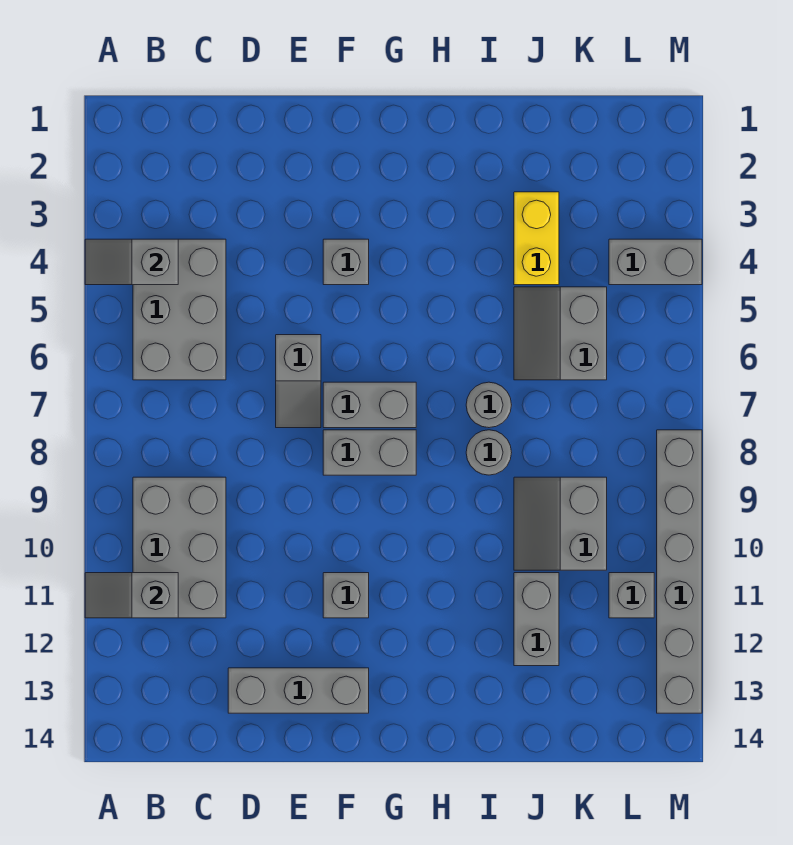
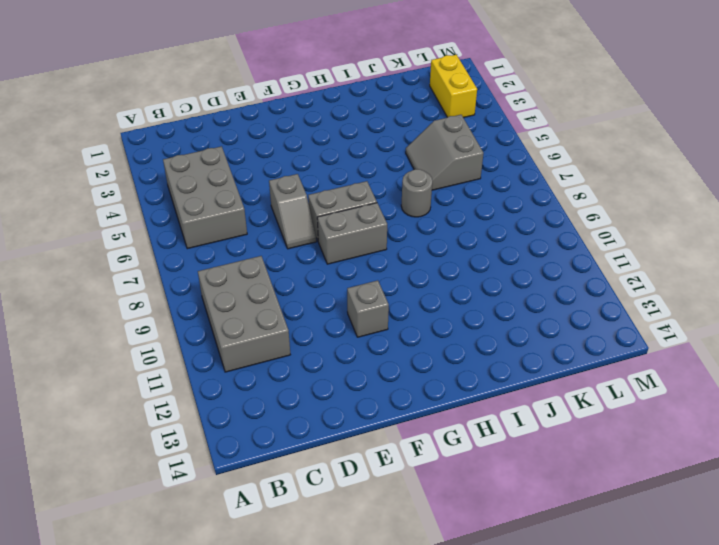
yellow brick L2:L3 level 1 -> yellow brick J3:J4 level 1
none -> grey brick D13:F13 level 1
none -> grey brick F4 level 1
none -> grey round brick I8 level 1

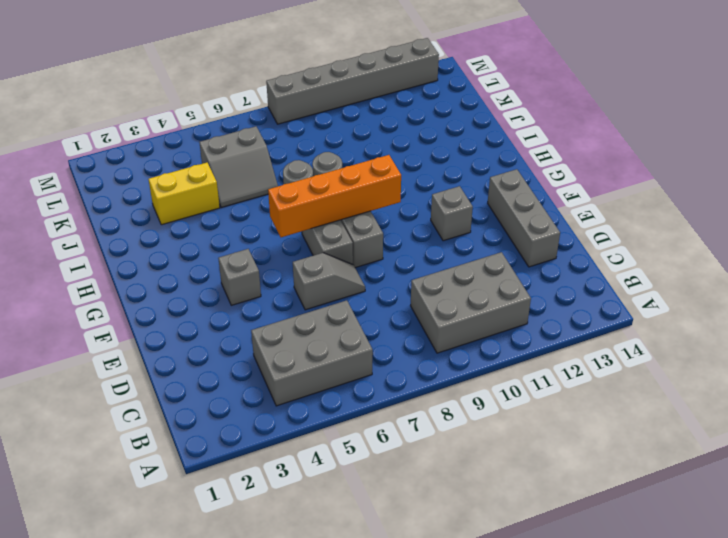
orange brick G6:G9 level 2 -> none
none -> grey slope J9:K10 level 1 top K
none -> grey brick J11:J12 level 1
none -> grey brick L4:M4 level 1

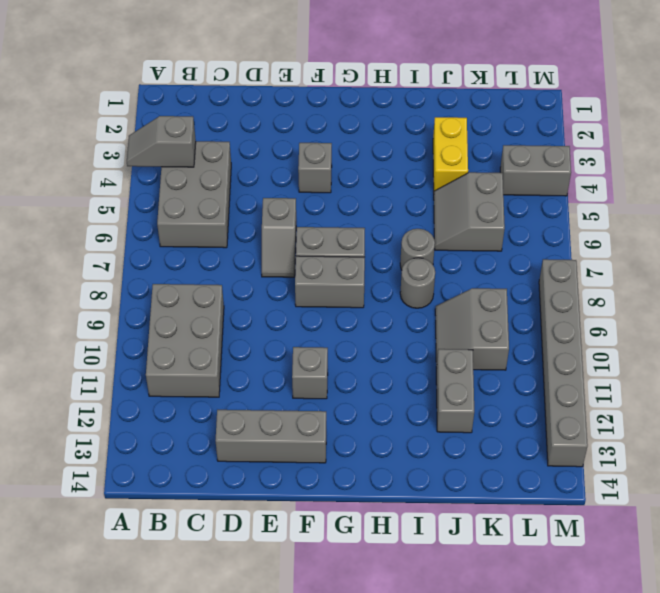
none -> grey brick L11 level 1
none -> grey slope A11:B11 level 2 top B

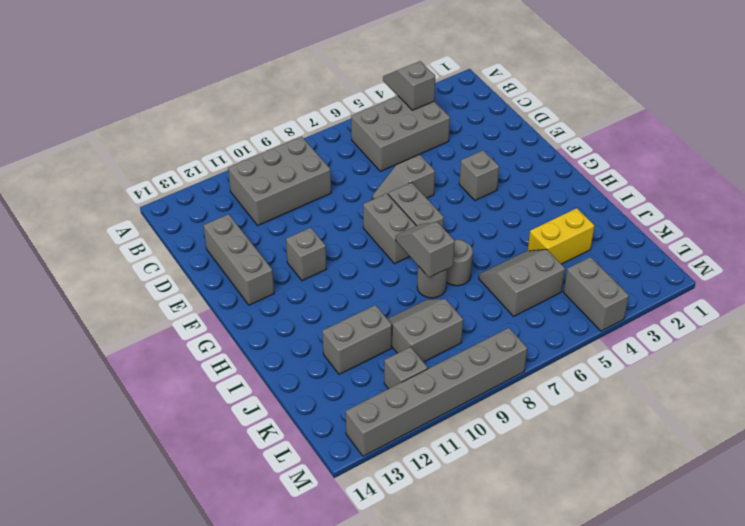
grey slope H8:I8 level 2 top I -> grey slope A11:B11 level 2 top B

